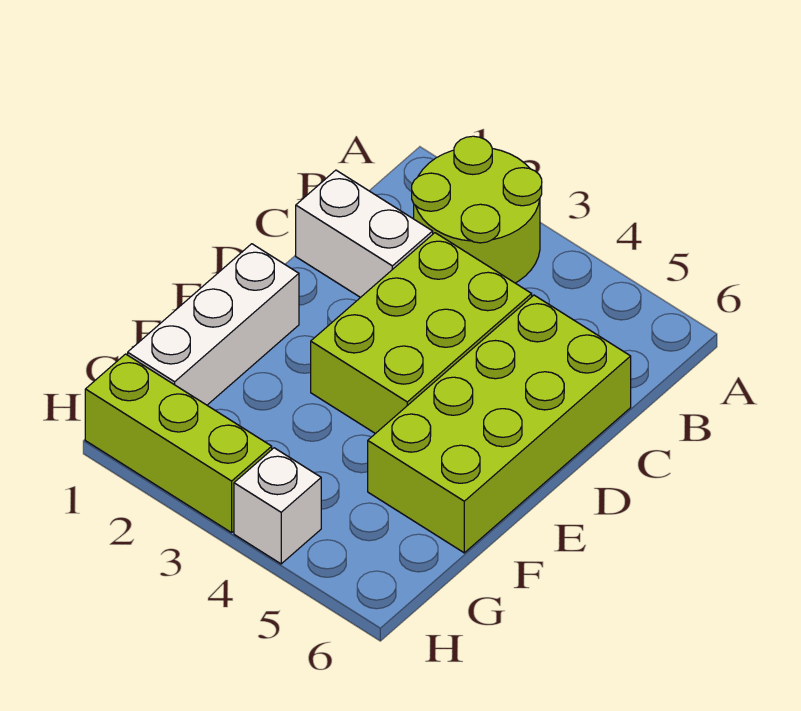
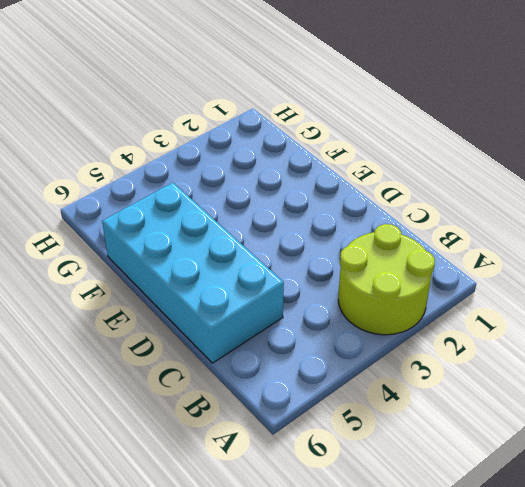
cyan brick C5:F6 level 1 -> lime brick C5:F6 level 1
none -> white brick C1:C2 level 1
none -> lime brick C3:E4 level 1

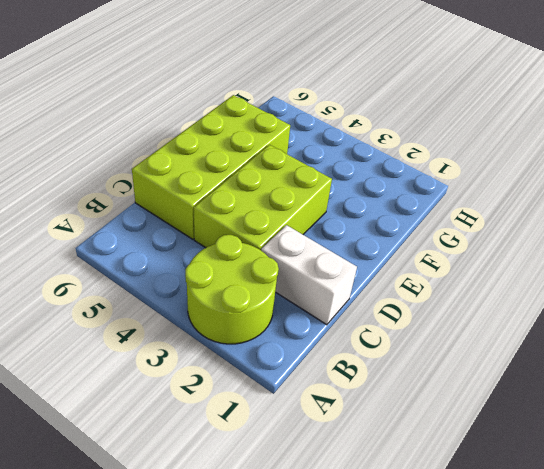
none -> white brick E1:G1 level 1
none -> lime brick H1:H3 level 1

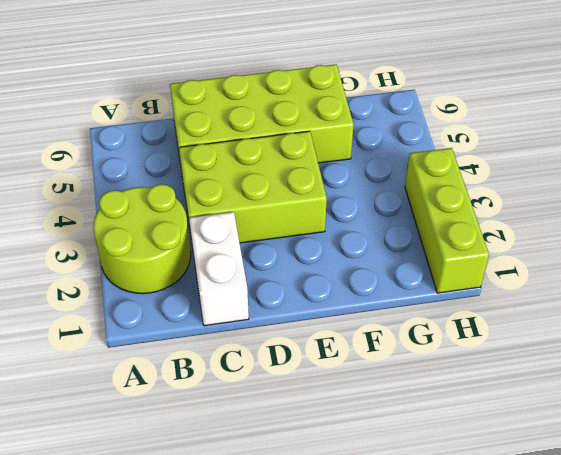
none -> white brick E1:G1 level 1
none -> white brick H4 level 1

